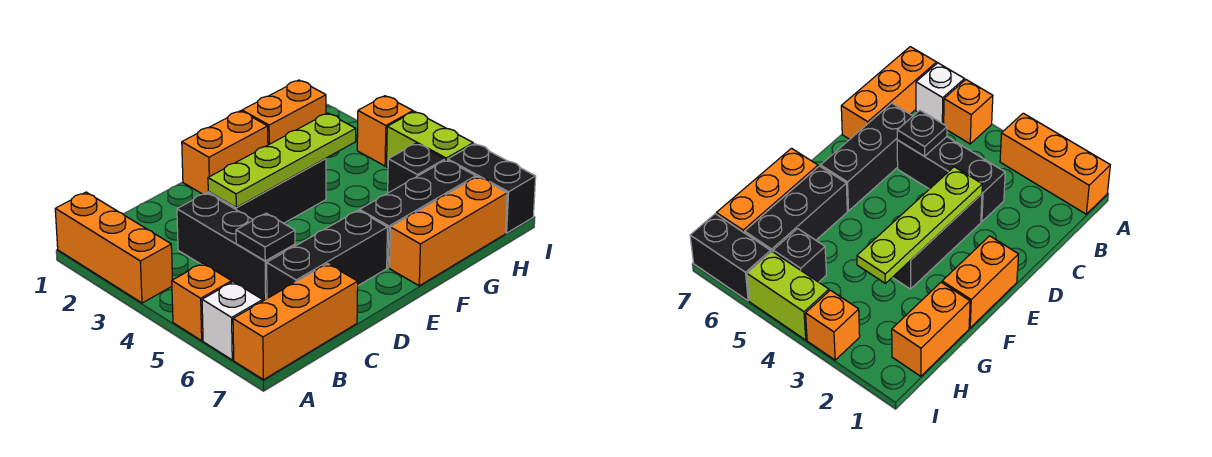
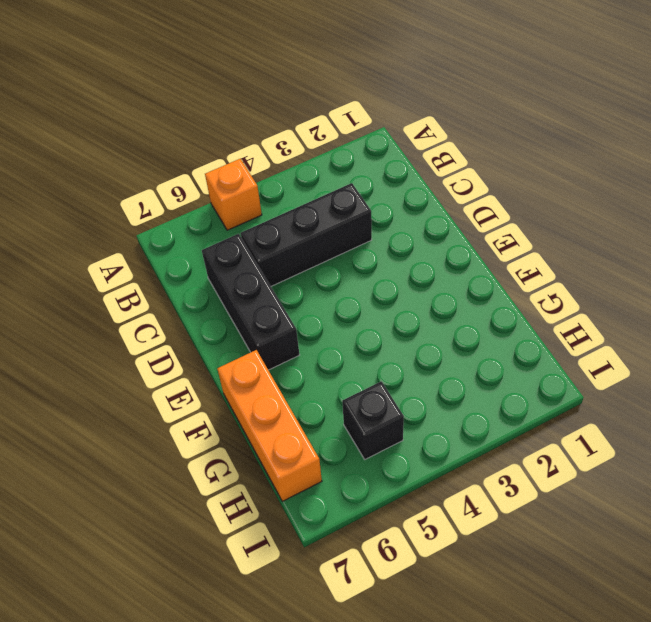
none -> orange brick A1:A3 level 1
none -> white brick A6 level 1
none -> orange brick A7:C7 level 1

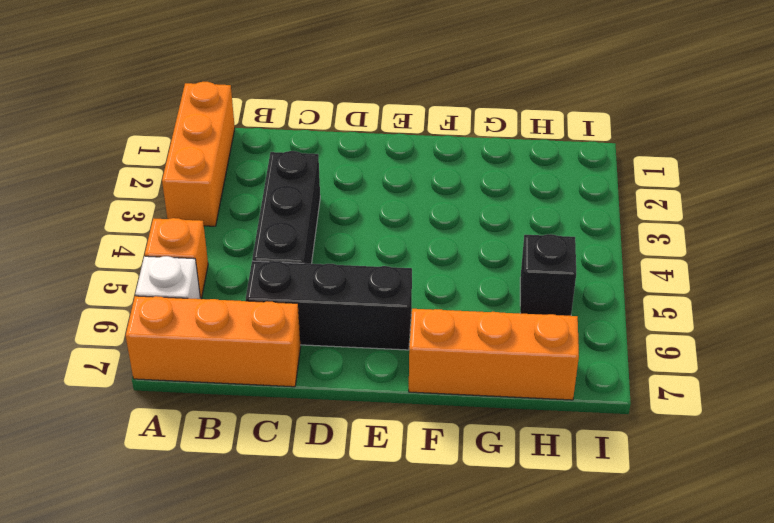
none -> black brick D3:F3 level 1
none -> orange brick E1:F1 level 1
none -> black brick F6:H6 level 1

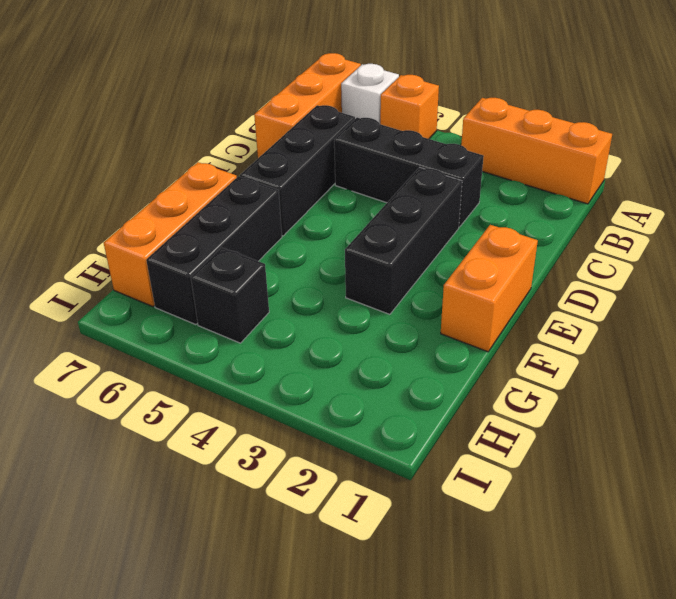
none -> orange brick G1:H1 level 1
none -> orange brick I3 level 1
none -> lime brick I4:I5 level 1

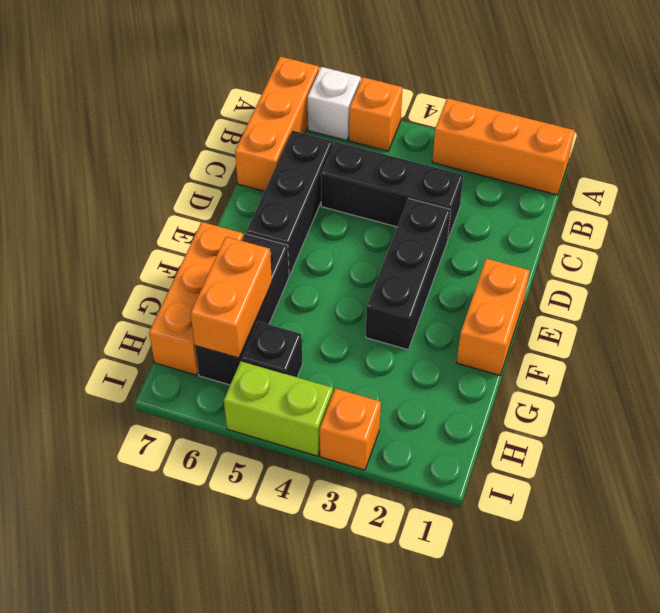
orange brick G6:H6 level 2 -> orange brick G1:H1 level 1
none -> black brick I6:I7 level 1
none -> black plate C5 level 2
none -> lime plate D3:G3 level 2

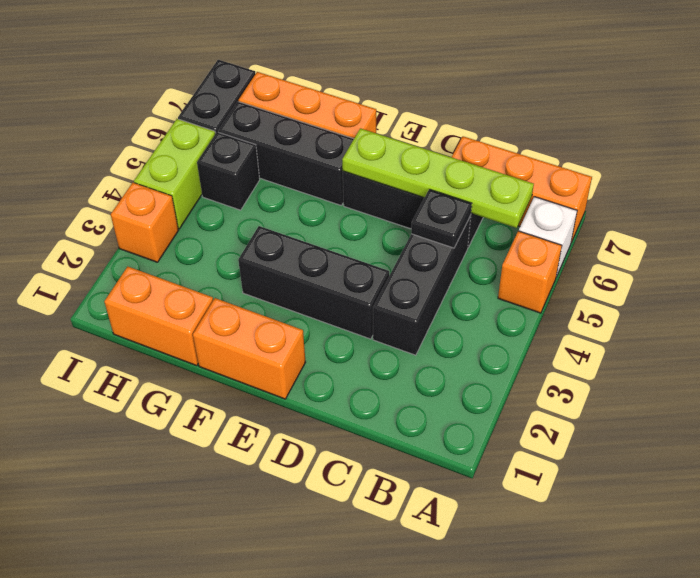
lime plate B6:E6 level 2 -> lime plate D3:G3 level 2
none -> orange brick A1:A3 level 1

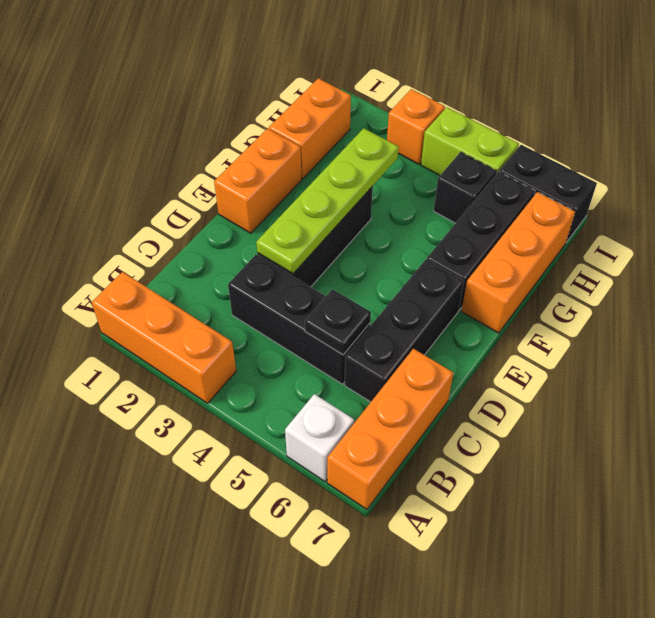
none -> orange brick A5 level 1

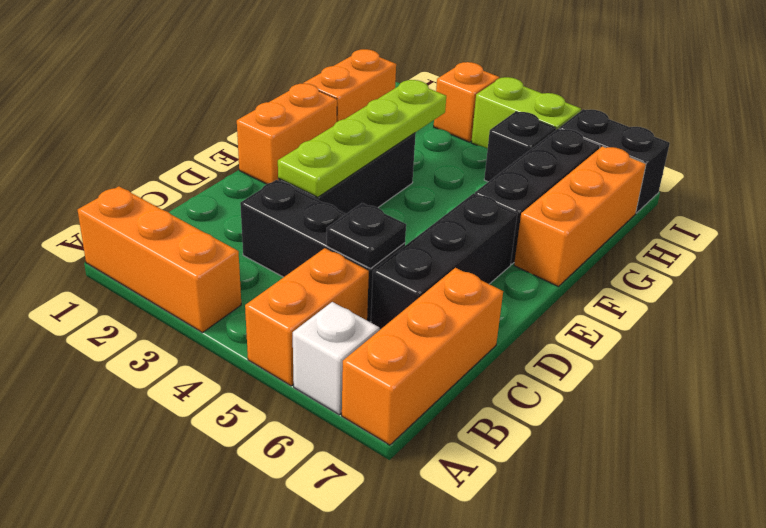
orange brick A5:B5 level 1 -> orange brick A5 level 1

